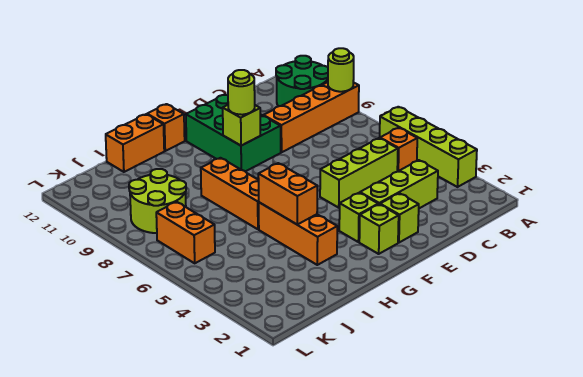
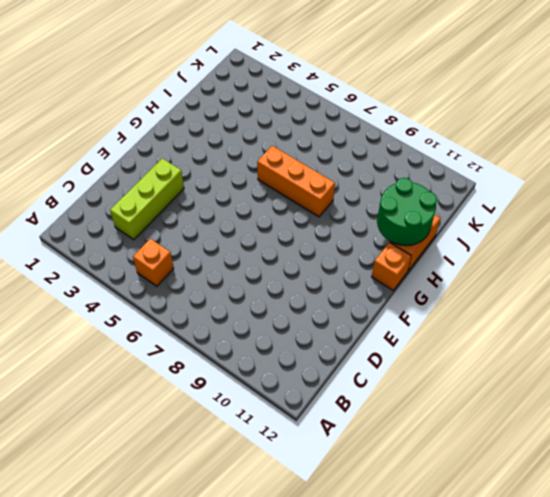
green round brick H11:I12 level 2 -> green round brick A10:B11 level 1
none -> lime brick A3:A6 level 1
none -> orange brick A9:D9 level 1
none -> lime brick C5:E5 level 1

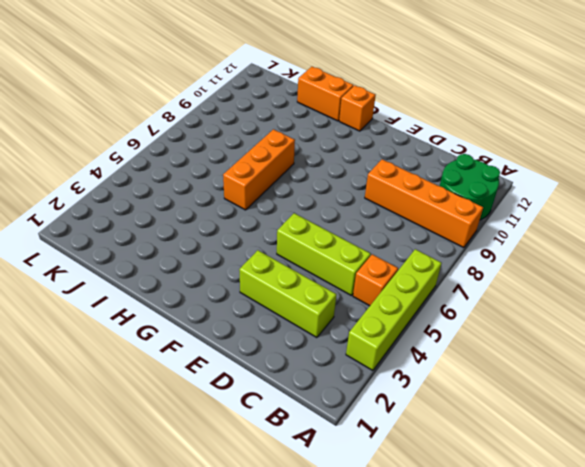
none -> lime brick E2 level 1
none -> green brick E9:F11 level 1
none -> lime brick F2 level 1

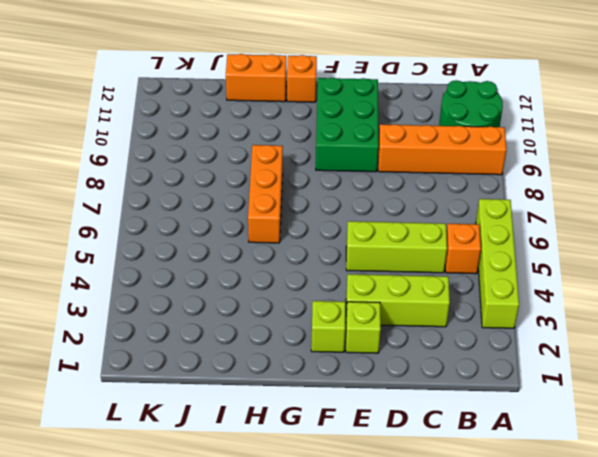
none -> lime brick F3 level 1
none -> orange brick H3:H5 level 1
none -> lime round brick J8:K9 level 1

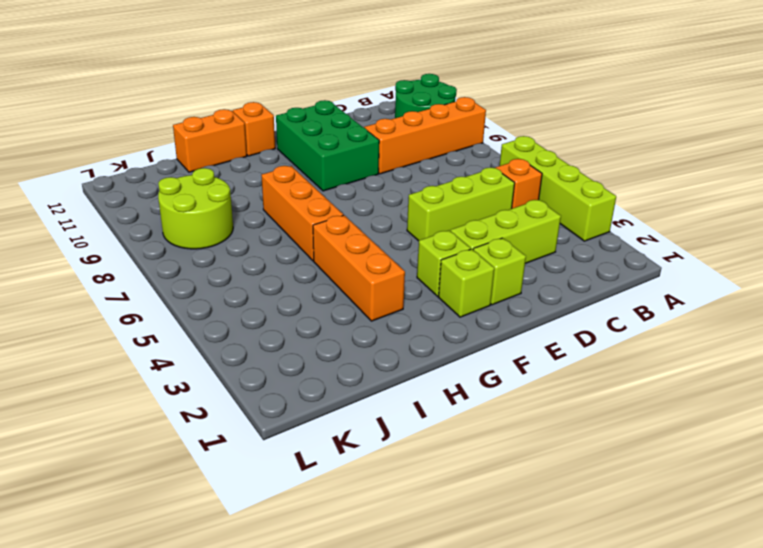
none -> orange brick K6:K7 level 1
none -> lime round brick A9 level 2
none -> lime brick F9 level 2

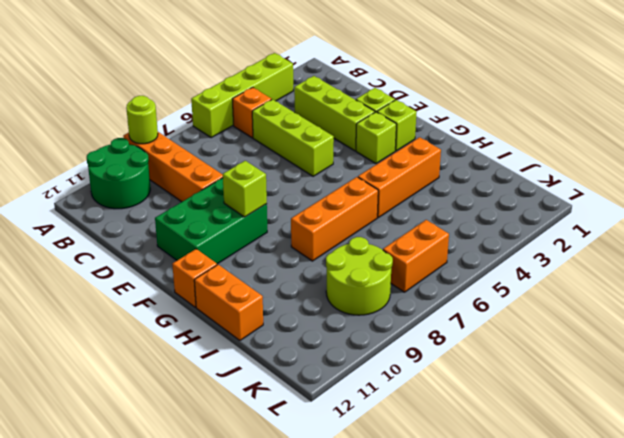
none -> orange brick H4:H5 level 2
none -> lime round brick F9 level 3

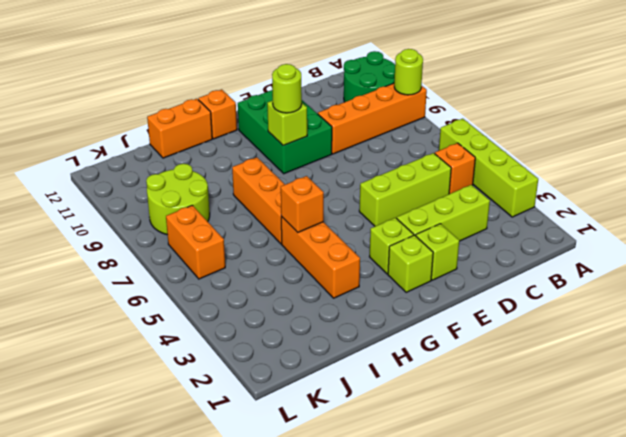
orange brick H5 level 2 -> orange brick H4:H5 level 2

